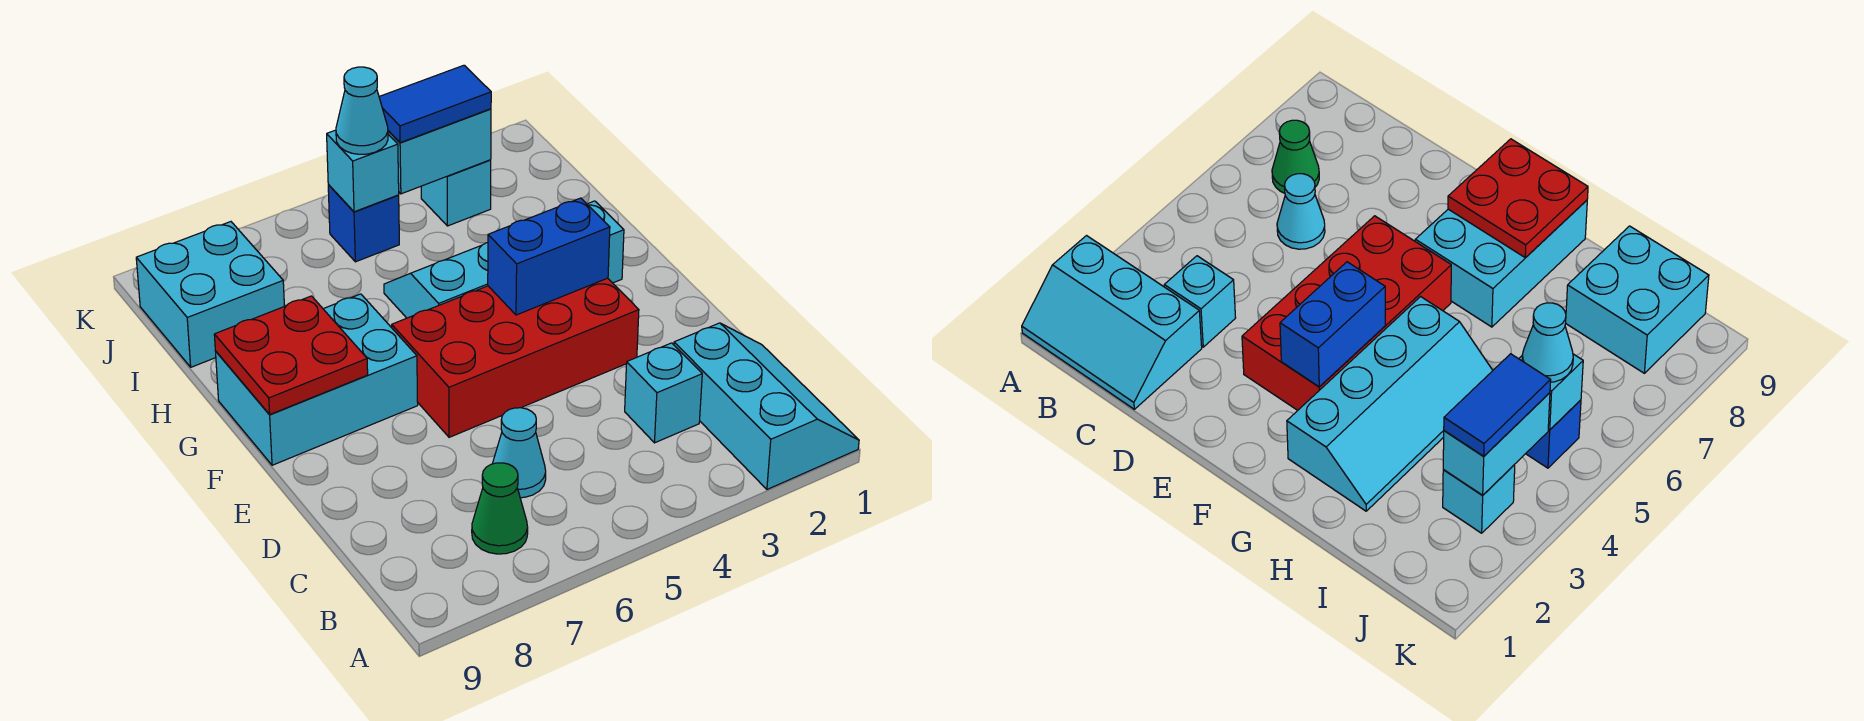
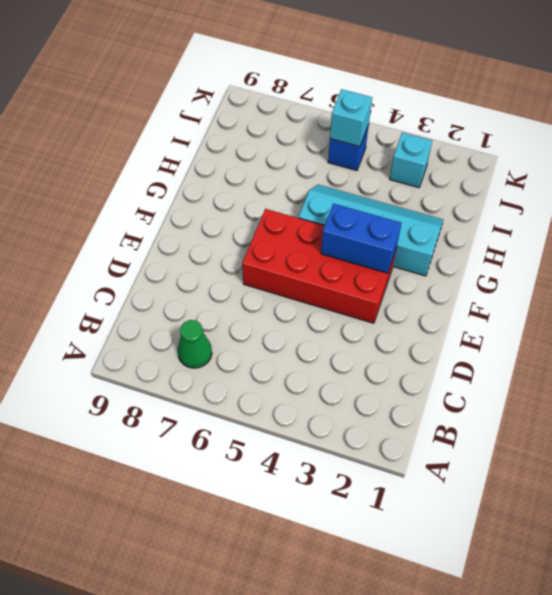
none -> cyan slope A1:C2 level 1 top 2
none -> cyan brick C3 level 1
none -> cyan cone C6 level 1

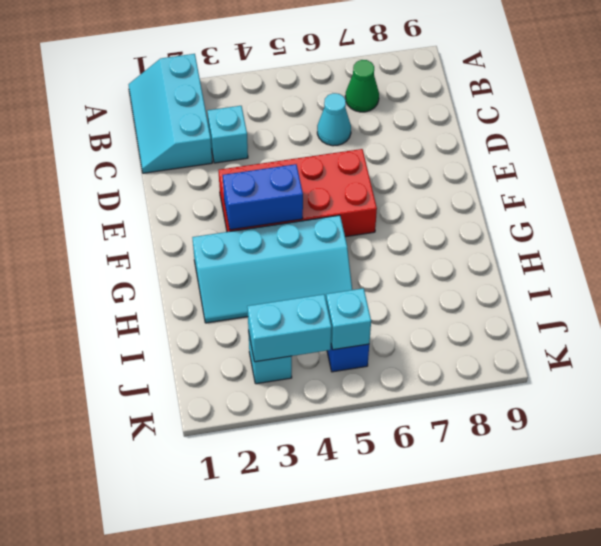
none -> cyan brick F7:G9 level 1
none -> cyan brick I8:J9 level 1
none -> red plate F8:G9 level 2

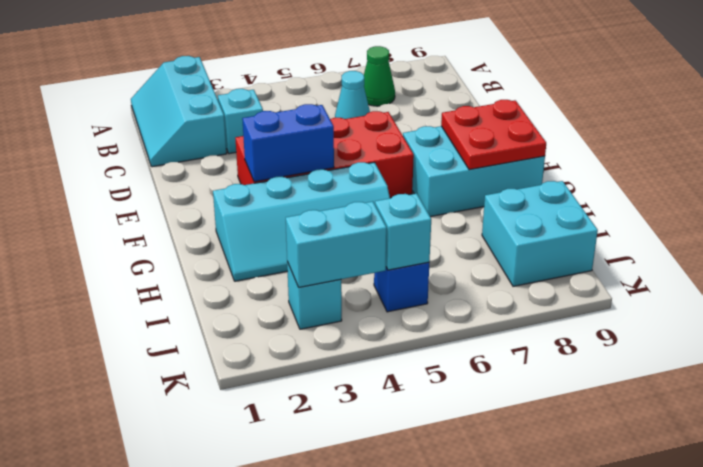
none -> blue tile J3:J4 level 3
none -> cyan cone J5 level 3

